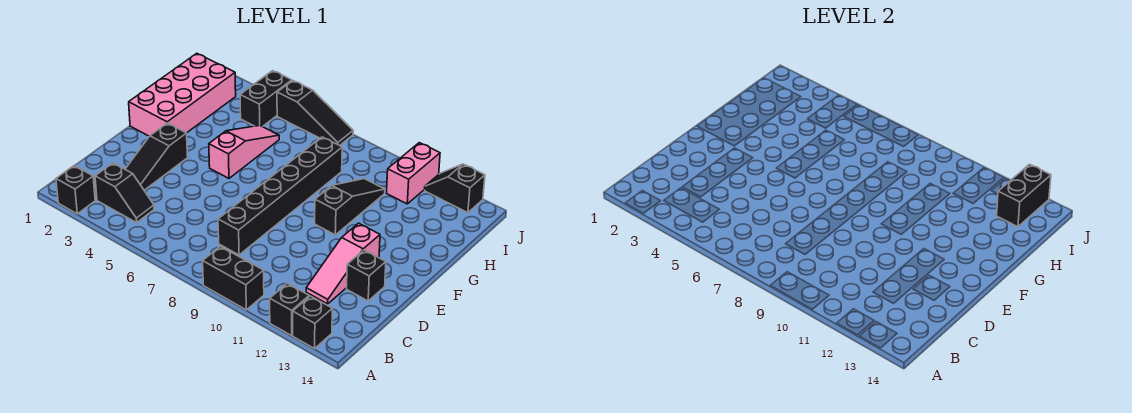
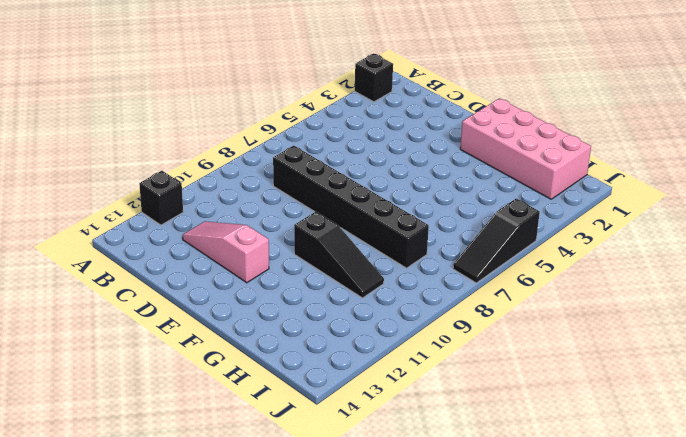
none -> black brick A9:A10 level 1
none -> black brick A13 level 1
none -> black slope B3:B4 level 1 top 3

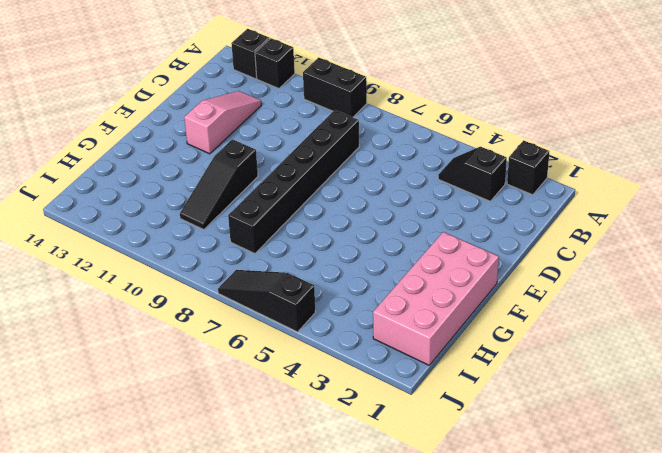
none -> black slope C3:E3 level 1 top E
none -> black brick D13 level 1
none -> pink slope F5:H5 level 1 top F

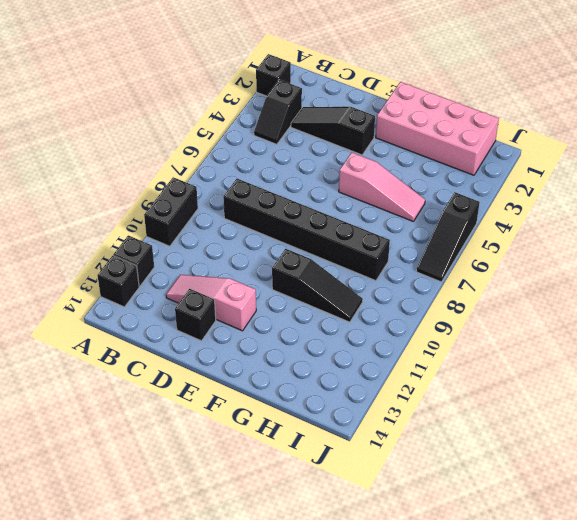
none -> black brick I4:J4 level 1
none -> pink brick I11:J11 level 1
none -> black slope J12:J13 level 1 top 13

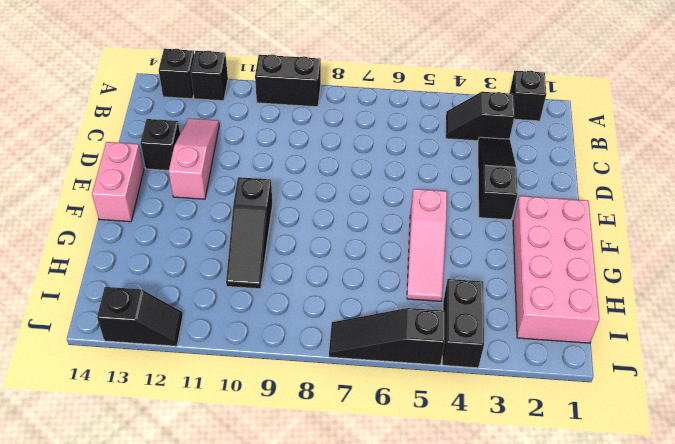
pink brick E14:F14 level 1 -> pink brick I11:J11 level 1
none -> black brick C8:H8 level 1
none -> black brick I13:J13 level 2

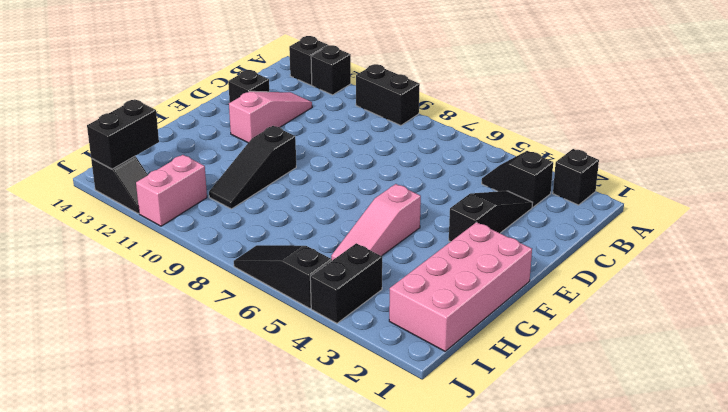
none -> black brick C8:H8 level 1

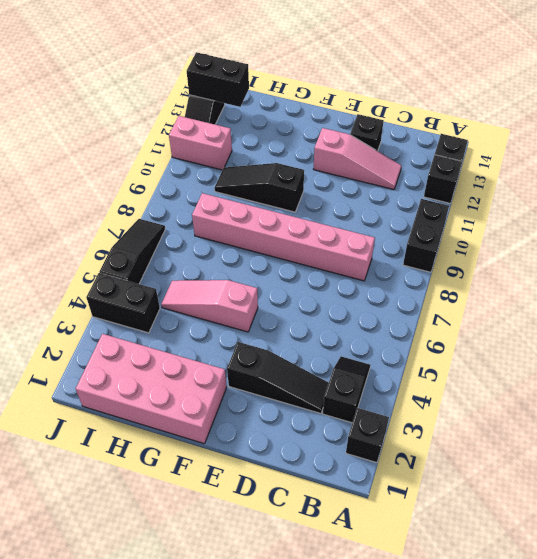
pink brick C8:H8 level 1 -> black brick C8:H8 level 1

